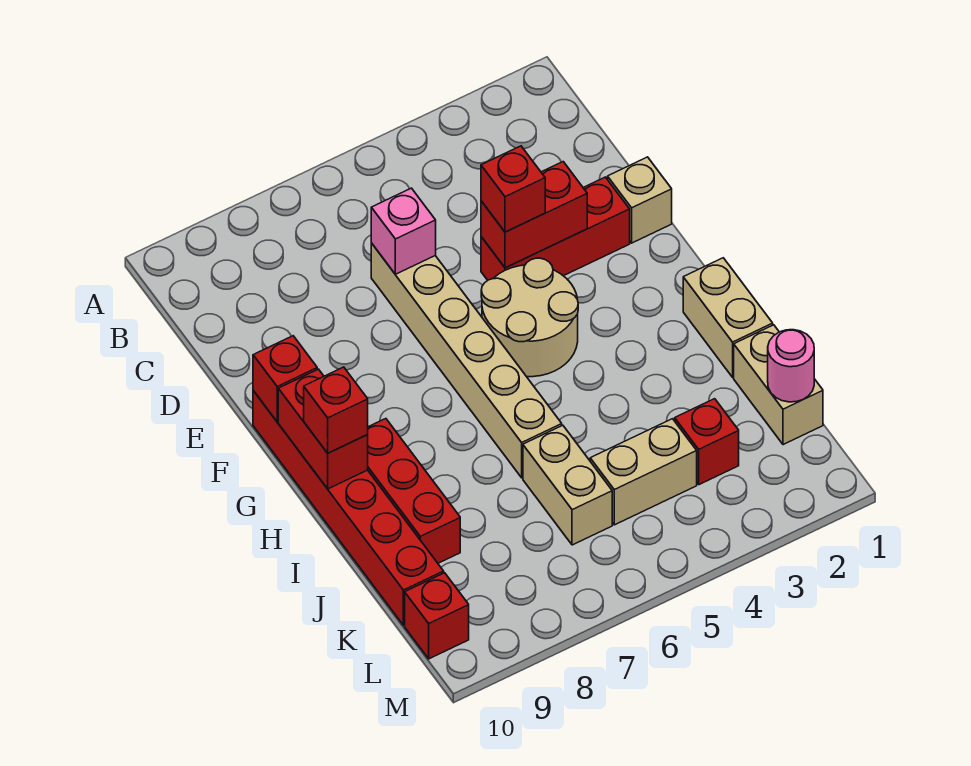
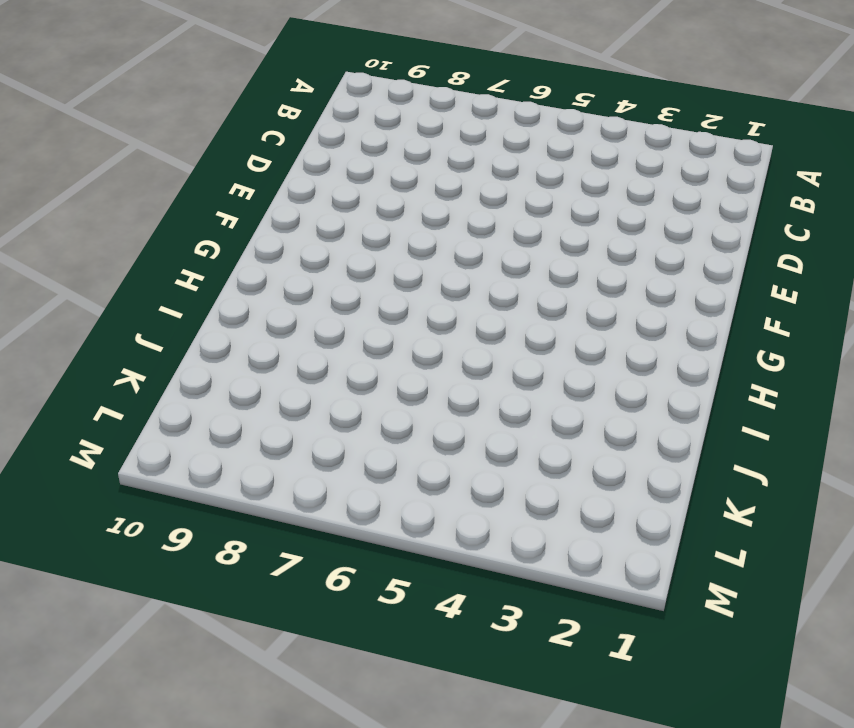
none -> tan brick D6:I6 level 1
none -> tan brick E1 level 1
none -> red brick E2:E4 level 1

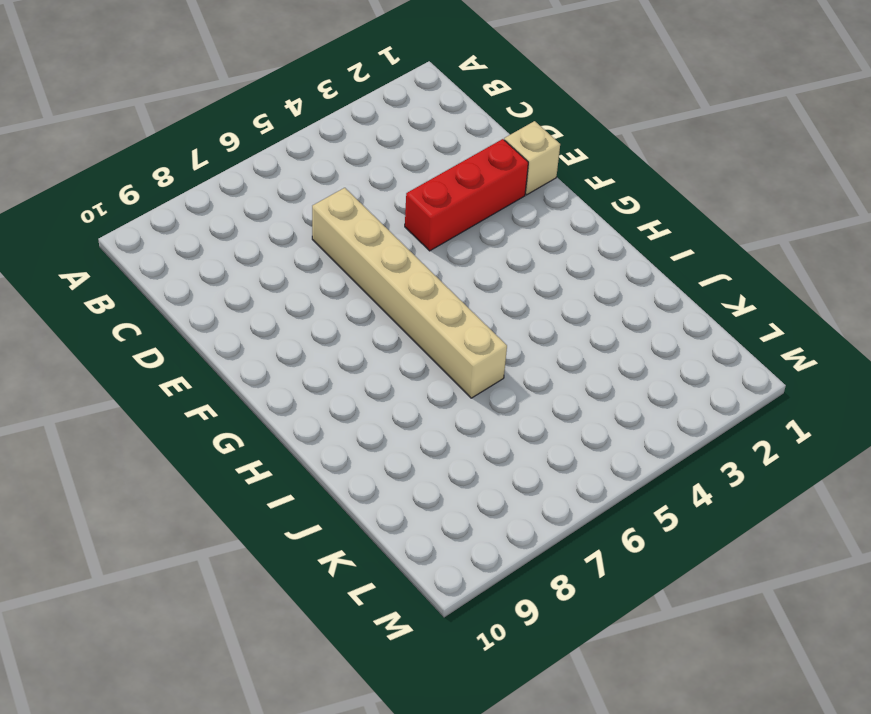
none -> tan round brick F4:G5 level 1
none -> red brick F10:K10 level 1
none -> tan brick H1:I1 level 1

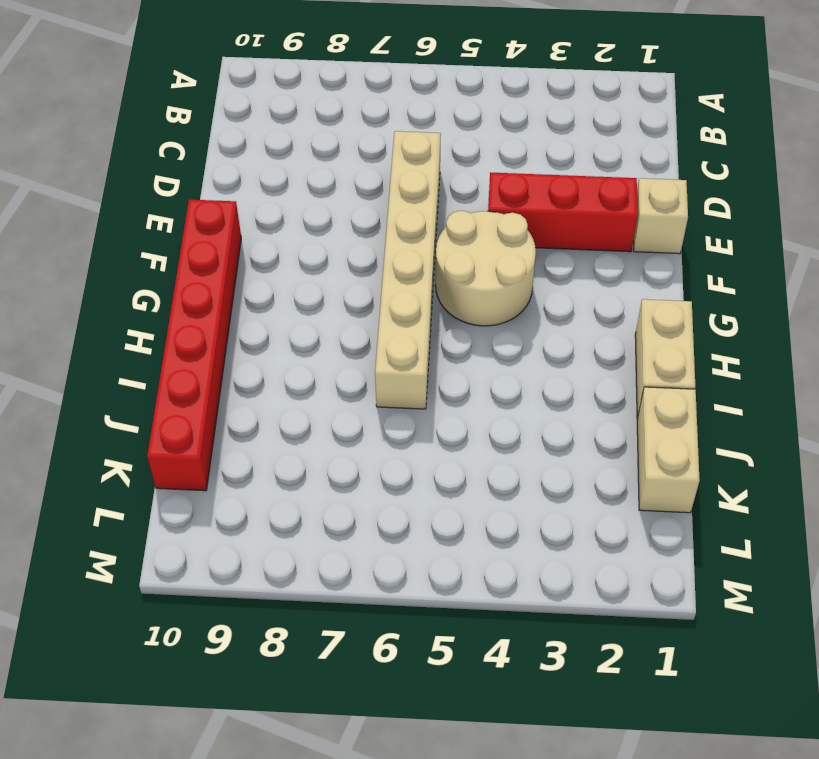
none -> red brick H9:J9 level 1
none -> tan brick J6:K6 level 1
none -> red brick K3 level 1

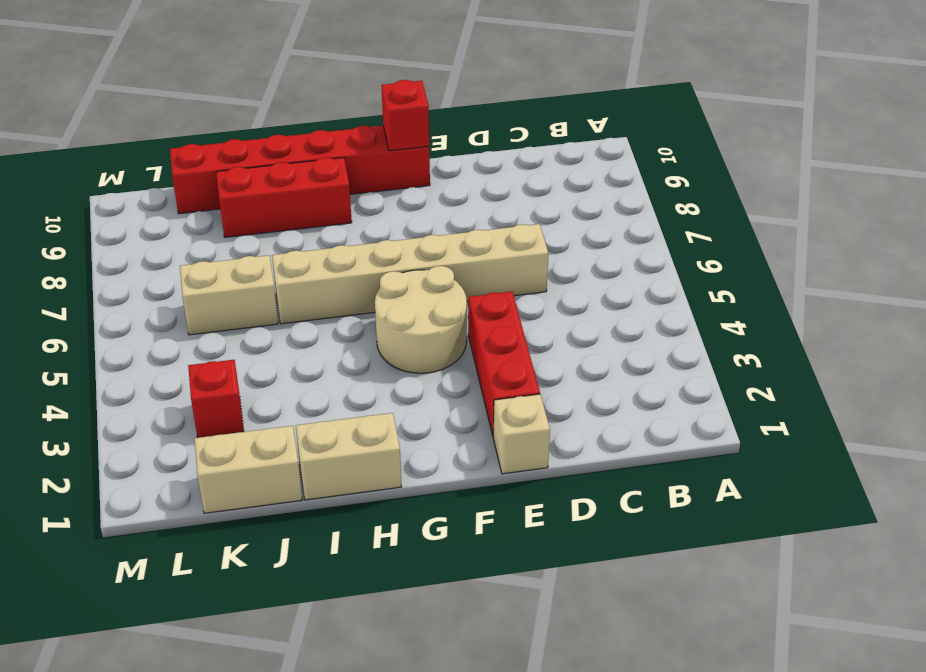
none -> tan brick K4:K5 level 1
none -> red brick L10 level 1
none -> pink brick D6 level 2

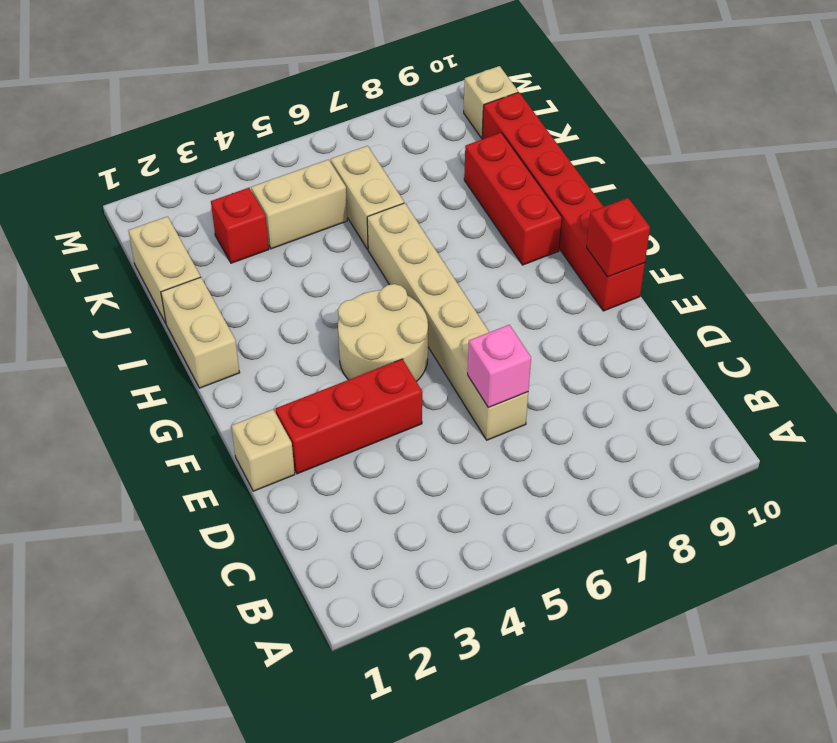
tan brick L10 level 1 -> red brick L10 level 1
none -> red brick E3:E4 level 2
none -> red brick G10:H10 level 2
none -> pink round brick K1 level 2

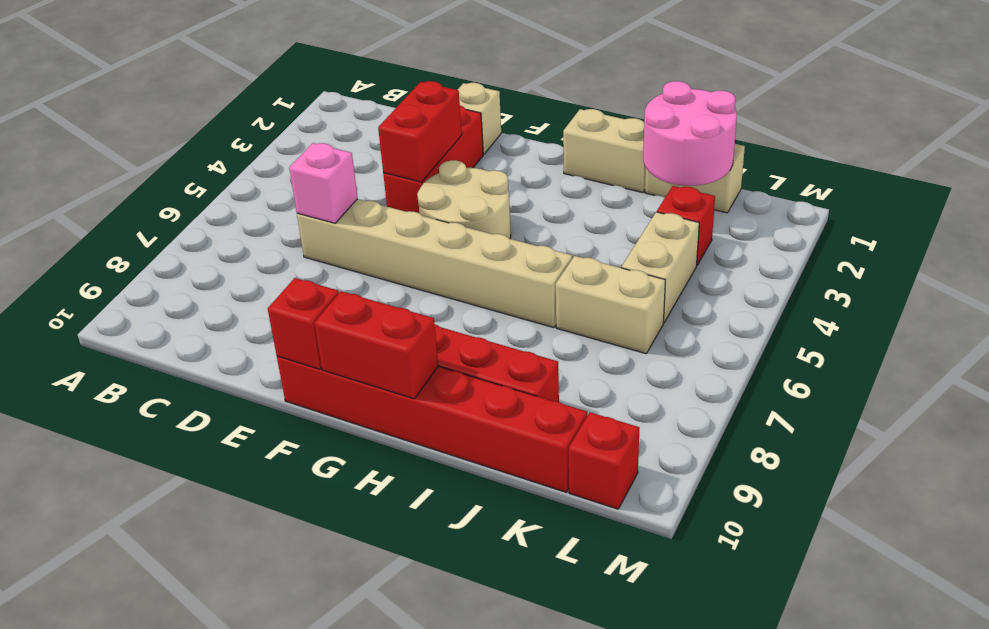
pink round brick J1:K2 level 2 -> pink round brick K1 level 2
none -> red brick E4 level 3
none -> red brick H10 level 3

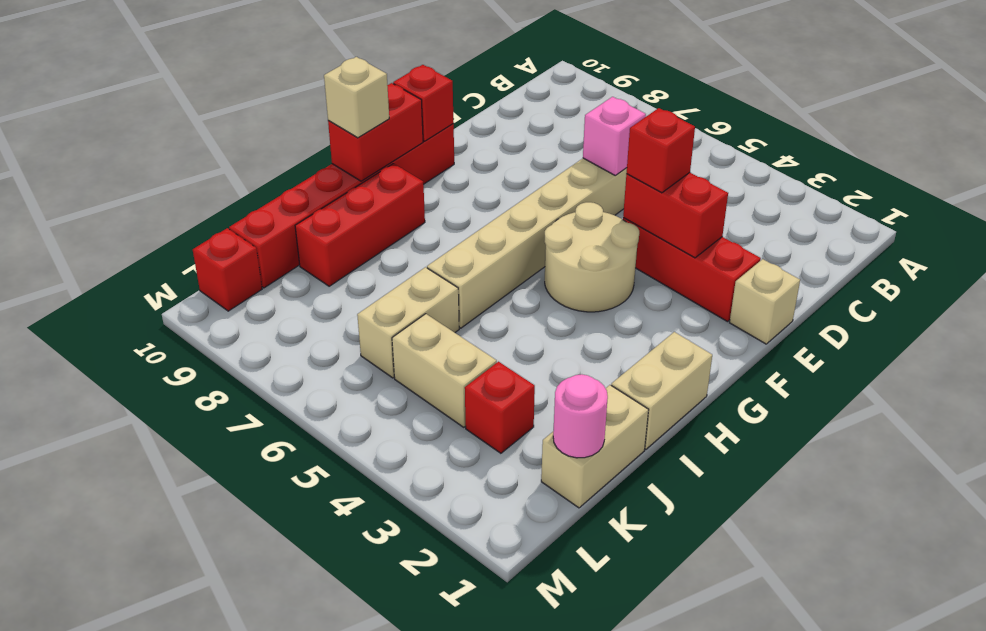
tan brick H10 level 3 -> red brick H10 level 3

